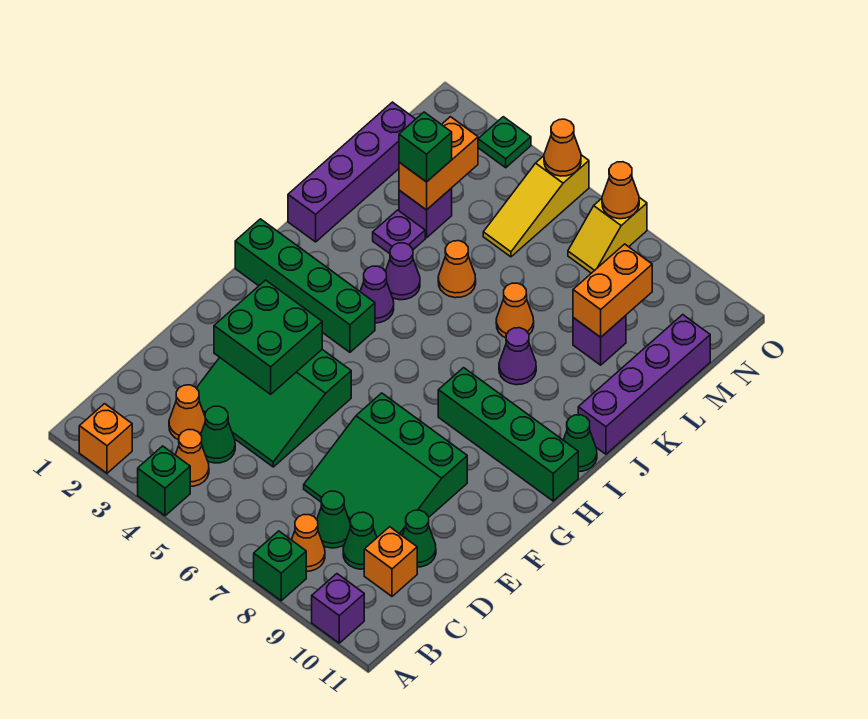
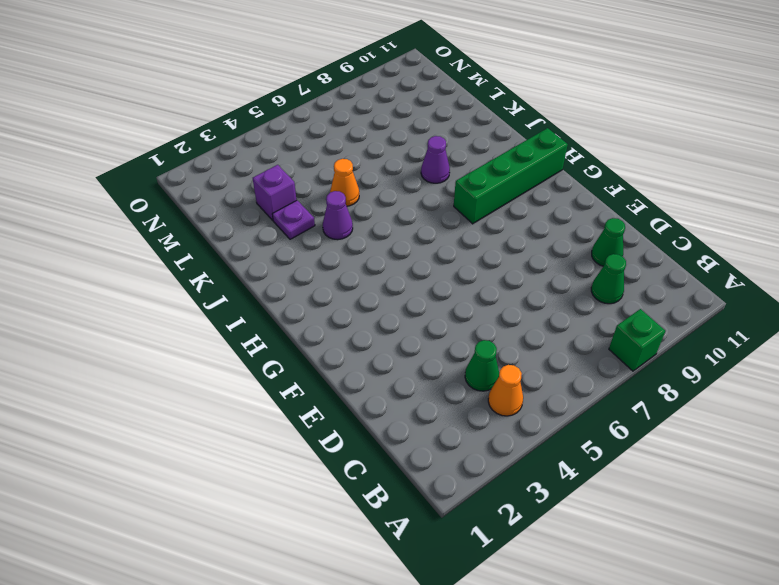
none -> orange brick A2 level 1
none -> green brick A4 level 1
none -> purple brick A10 level 1
none -> orange cone B8 level 1

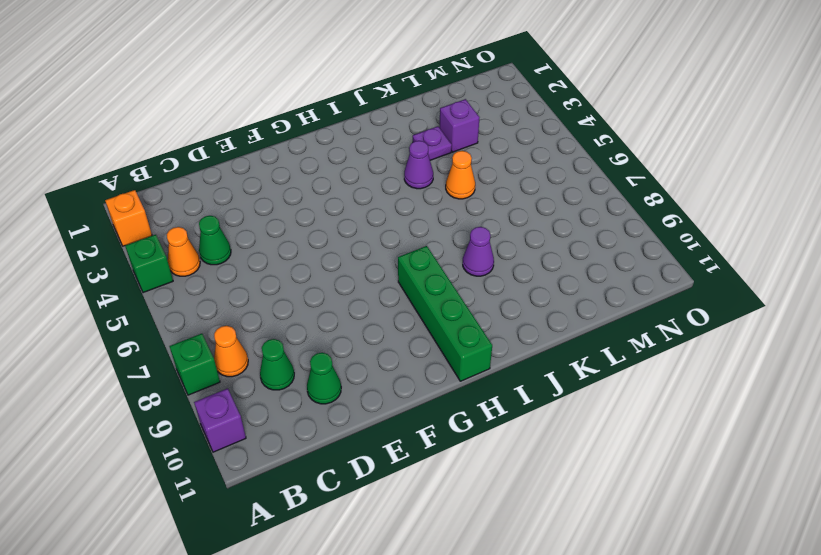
none -> orange cone C3 level 1
none -> green cone C8 level 1
none -> orange brick C10 level 1
none -> green slope D3:F5 level 1 top F

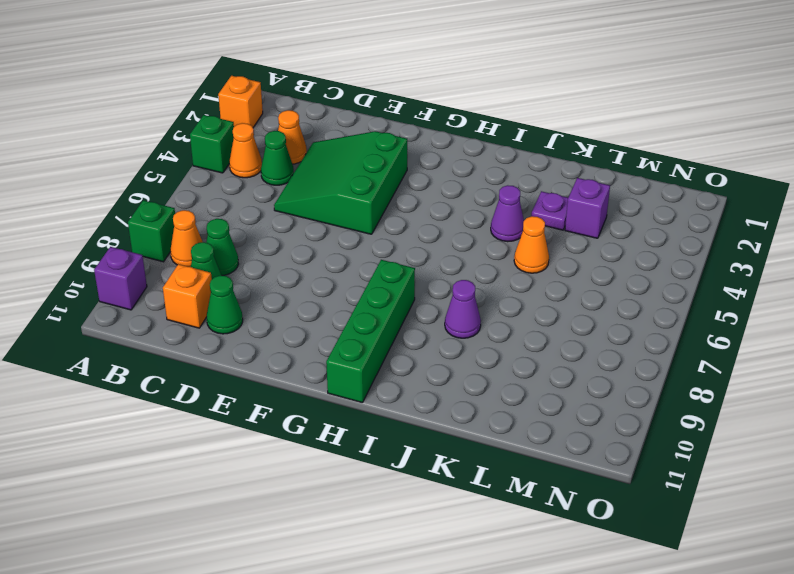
none -> green slope D7:F9 level 1 top F
none -> green brick H1:H4 level 1
none -> purple cone I4 level 1
none -> green cone I11 level 1

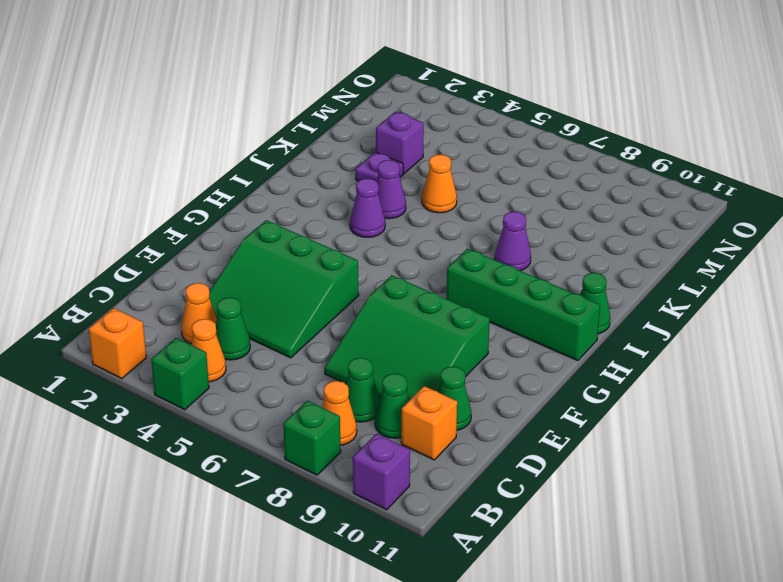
none -> green brick H1:H4 level 1
none -> purple brick J1:M1 level 1
none -> purple brick J11:M11 level 1
none -> orange cone K7 level 1

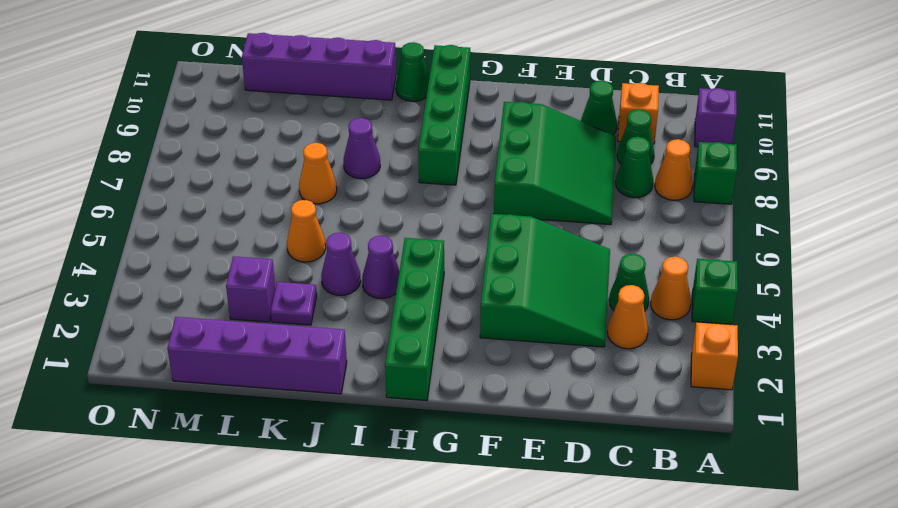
none -> purple brick L9 level 1
none -> yellow slope M5:O5 level 1 top O
none -> yellow slope N7:O7 level 1 top O
none -> green plate O3 level 1

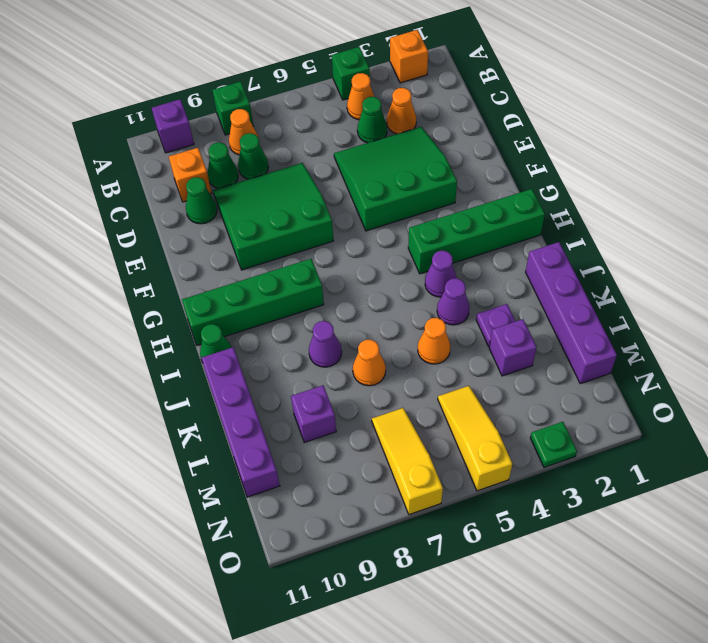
yellow slope M7:O7 level 1 top O -> yellow slope N7:O7 level 1 top O
none -> green brick E3:F4 level 2
none -> orange brick L3:M3 level 2
none -> orange brick L9:M9 level 2
none -> orange cone O5 level 2

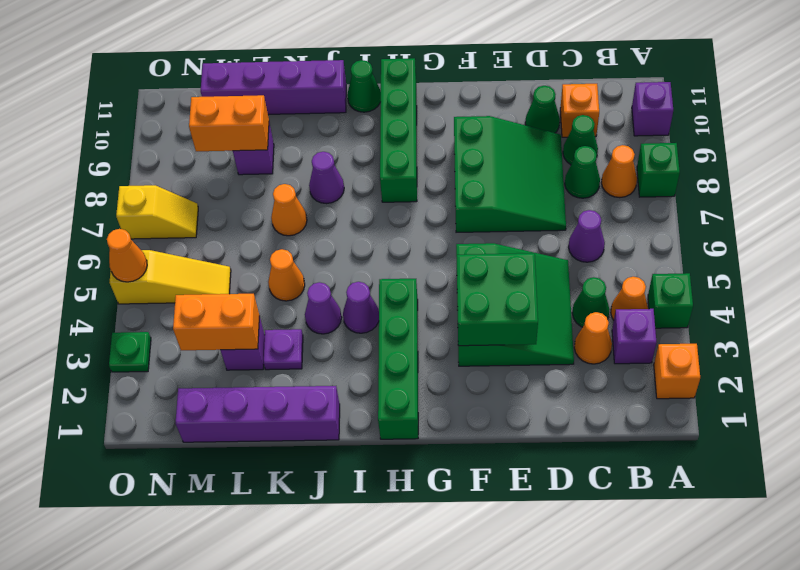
purple brick B3 level 1 -> none
purple cone C6 level 1 -> none
none -> orange cone O7 level 2
none -> green brick L3 level 3

